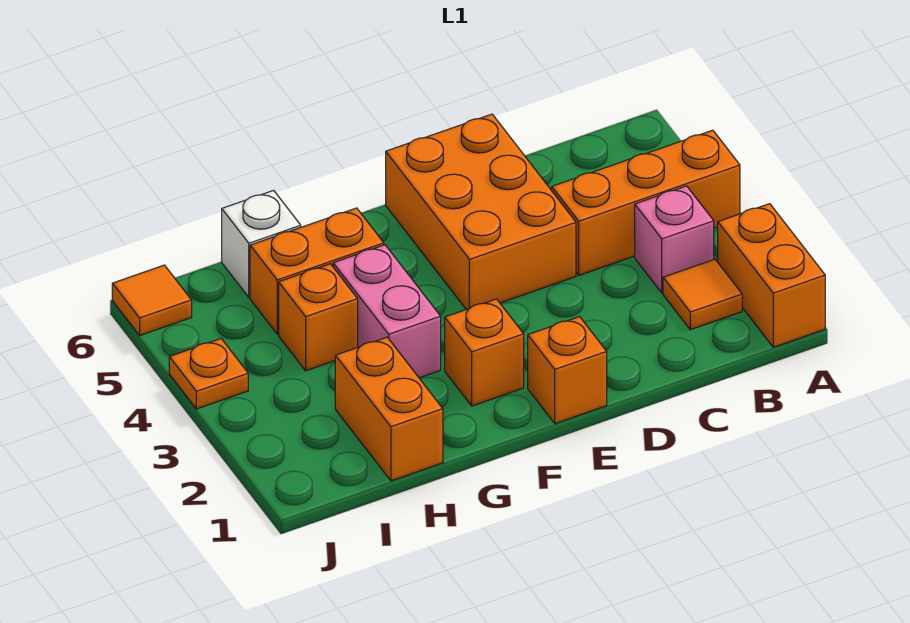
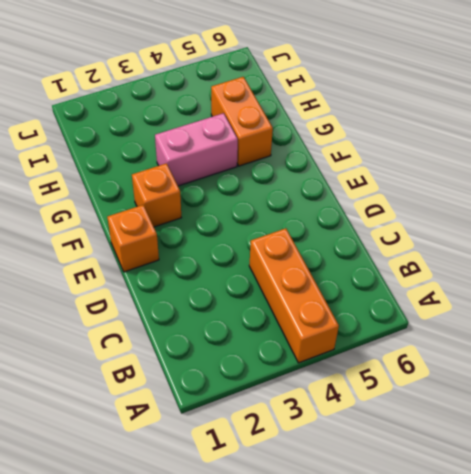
none -> orange brick A1:A2 level 1
none -> orange tile B2 level 1
none -> pink brick B3 level 1

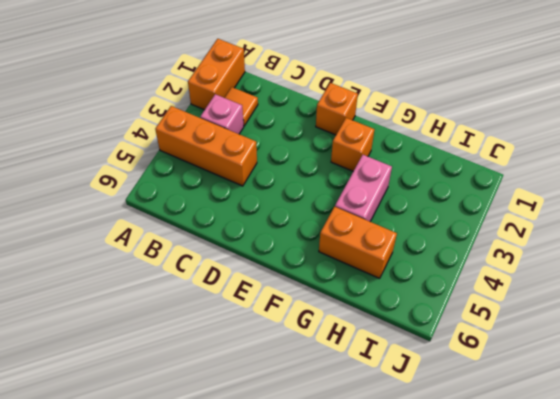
none -> orange brick D4:E6 level 1
none -> orange brick H1:H2 level 1
none -> orange brick H4 level 1

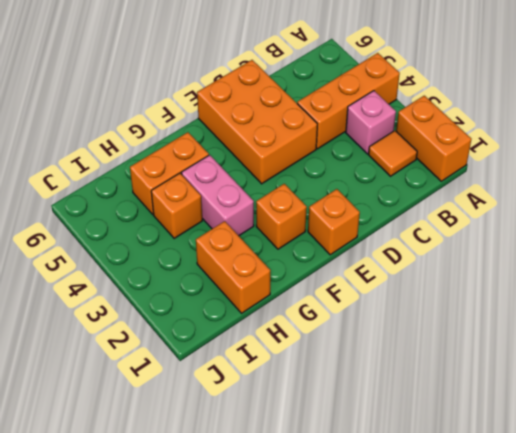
none -> white brick H6 level 1
none -> orange plate J4 level 1
none -> orange tile J6 level 1

